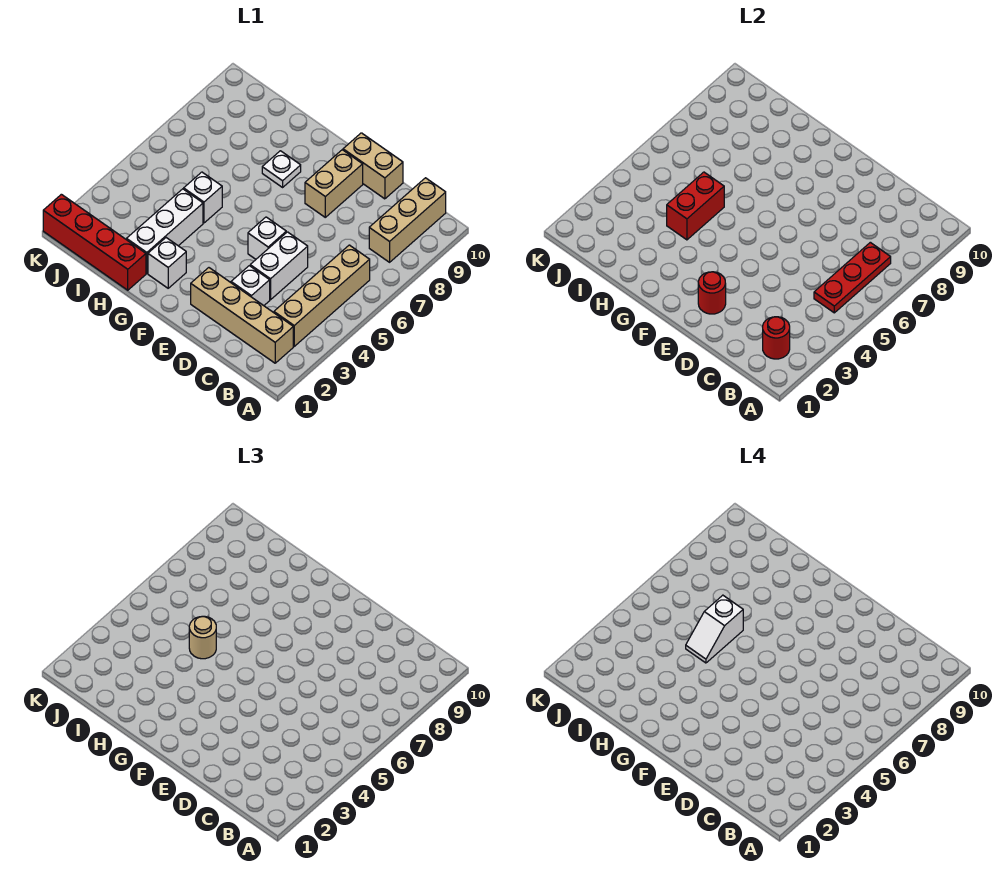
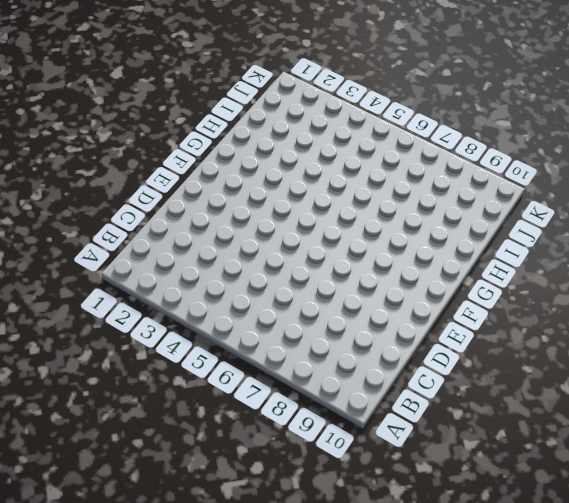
none -> tan brick B2:E2 level 1
none -> tan brick B3:B6 level 1
none -> tan brick B8:B10 level 1

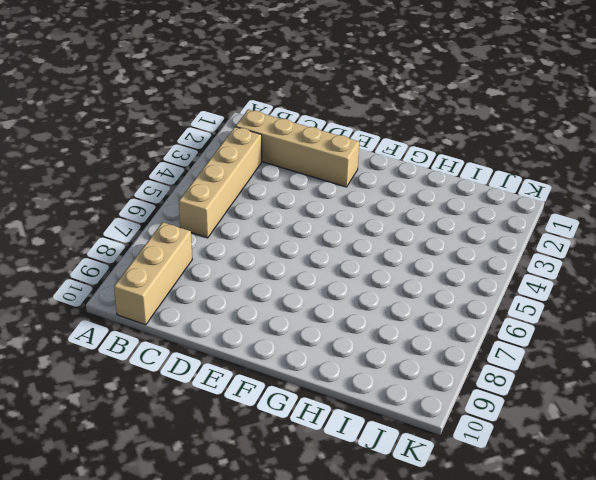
none -> white brick D3 level 1
none -> white brick D4:D5 level 1
none -> tan brick D10:E10 level 1

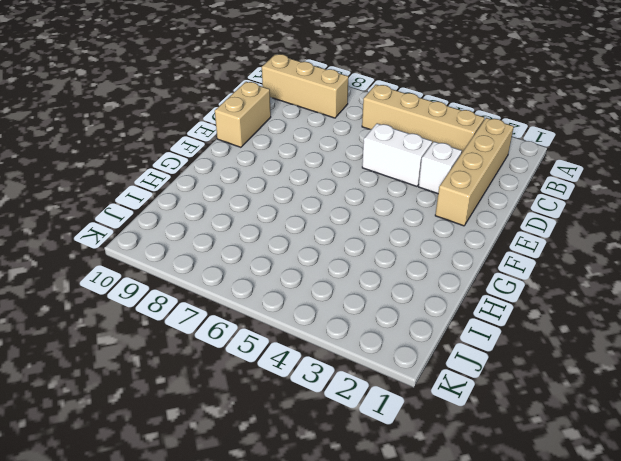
none -> white brick E5 level 1
none -> tan brick E8:E9 level 1
none -> white brick G2 level 1

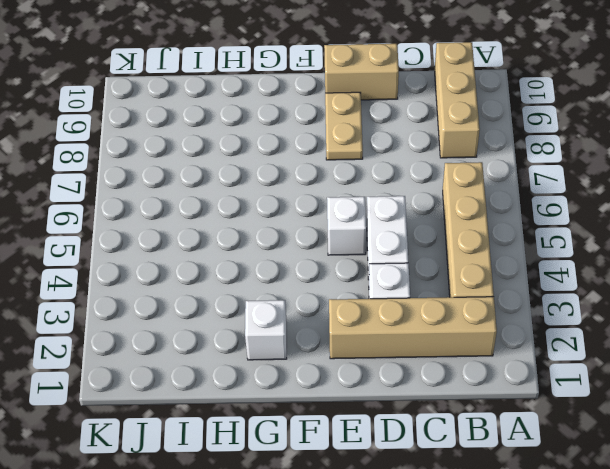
tan plate E8:E9 level 1 -> tan brick E8:E9 level 1
none -> white plate G8 level 1
none -> red brick H1:K1 level 1
none -> white brick H2:H4 level 1

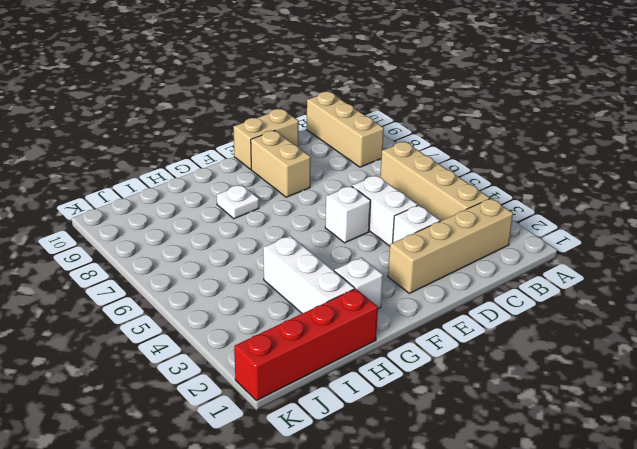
none -> white brick H5 level 1
none -> red round brick B2 level 2
none -> red plate B5:B7 level 2

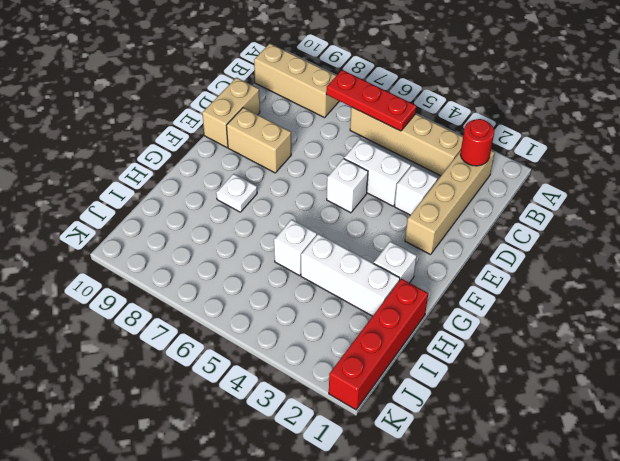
none -> red round brick E2 level 2
none -> red brick H4:H5 level 2
none -> tan round brick H5 level 3

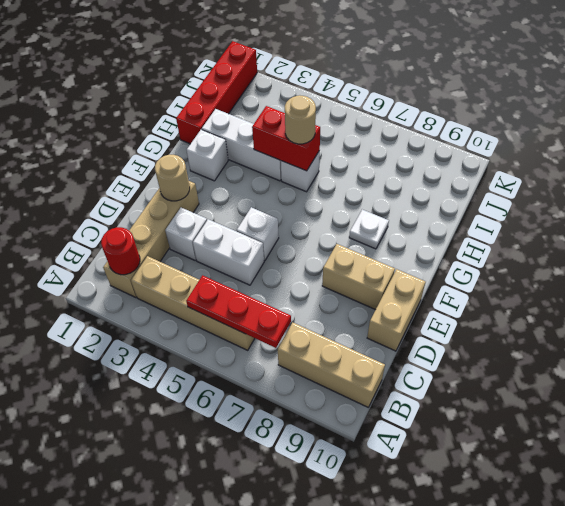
tan round brick E2 level 2 -> red round brick E2 level 2
none -> white slope H5:H6 level 4 top 6

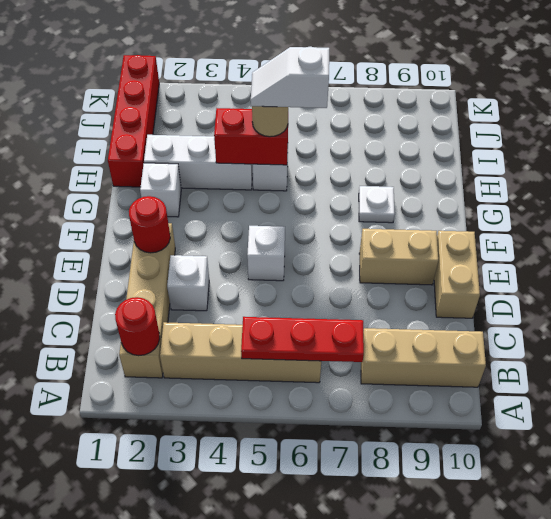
none -> white brick D4:D5 level 1

